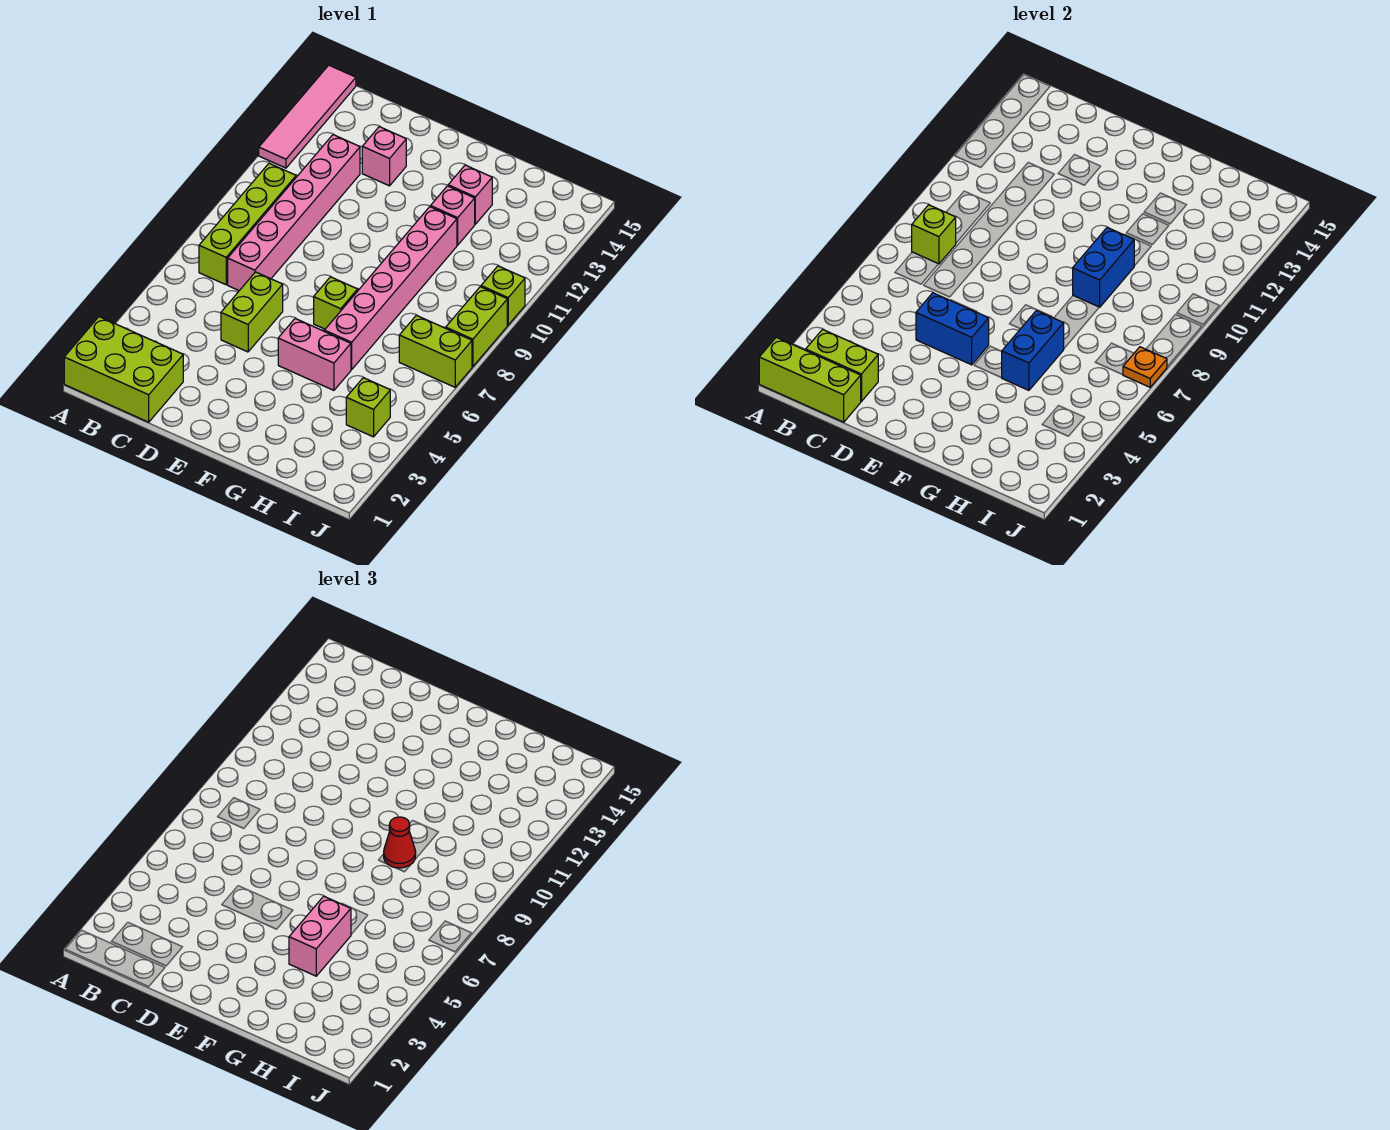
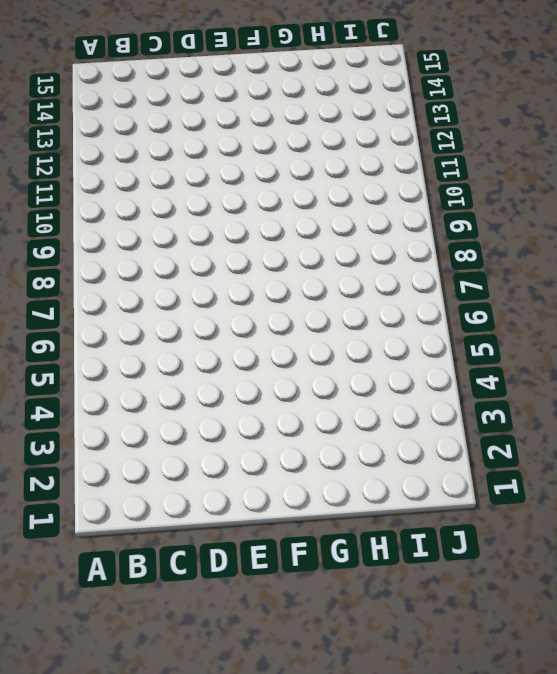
none -> lime brick A1:C2 level 1
none -> pink tile A12:A15 level 1
none -> lime brick B7:B10 level 1

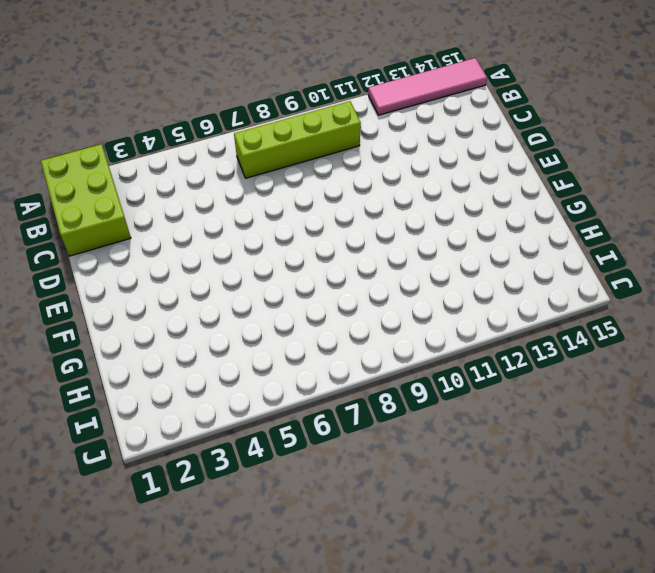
none -> pink brick C7:C12 level 1
none -> lime brick D5:D6 level 1
none -> pink brick D13 level 1

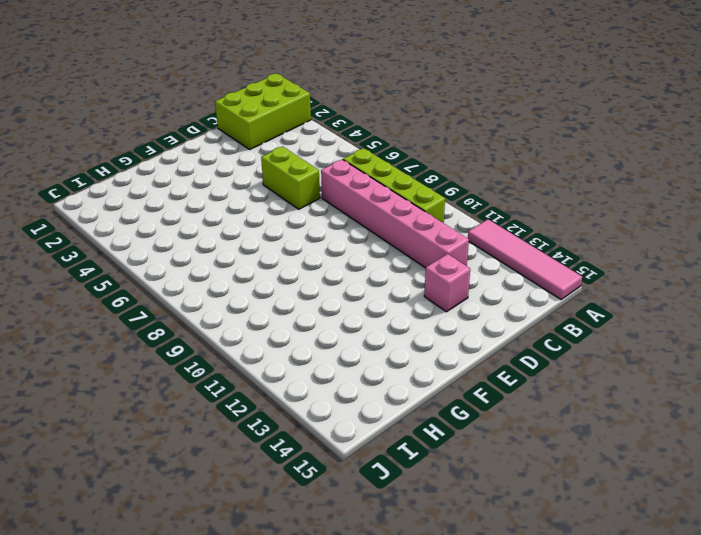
none -> pink brick F5:G5 level 1
none -> lime brick F7 level 1
none -> pink brick G6:G11 level 1

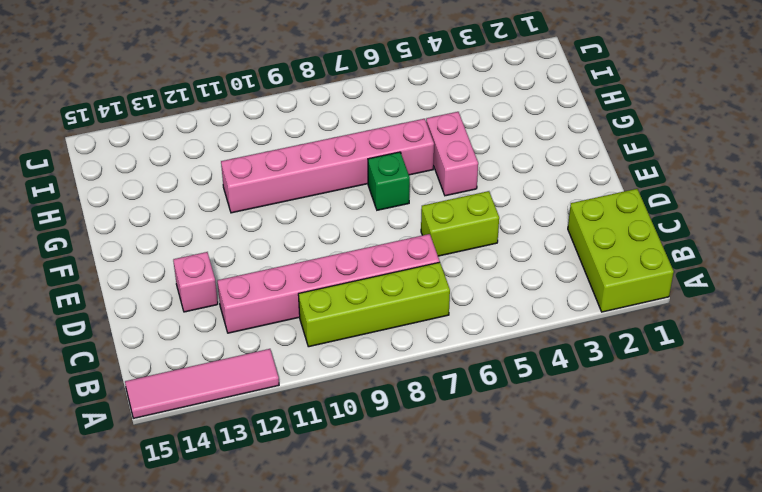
green brick F7 level 1 -> lime brick F7 level 1
none -> pink brick G12 level 1
none -> pink brick G13 level 1
none -> lime brick I4 level 1

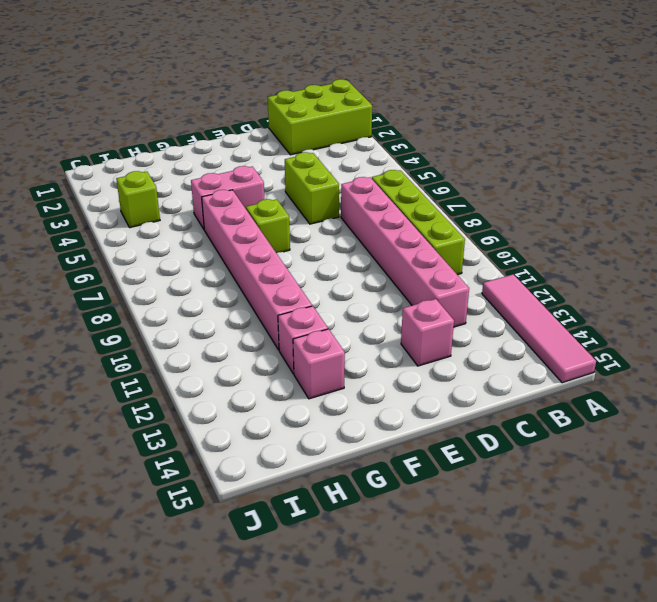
none -> lime brick I7:J7 level 1
none -> lime brick J8:J9 level 1
none -> lime brick J10 level 1

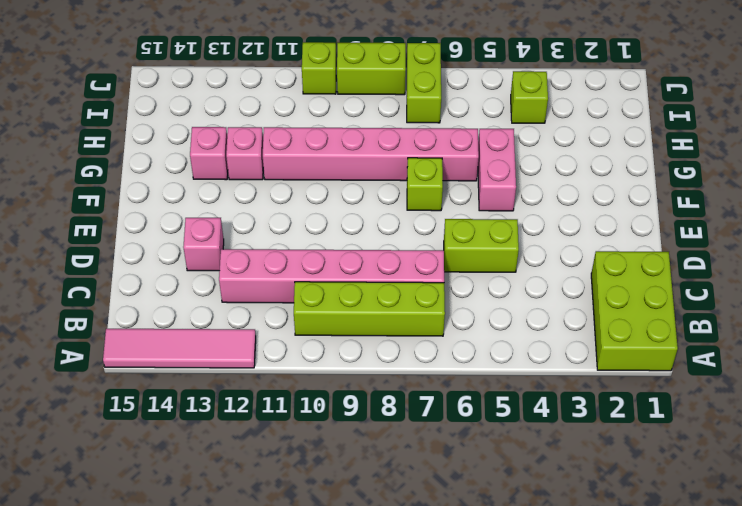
none -> lime brick A1:C1 level 2
none -> lime brick B2:C2 level 2
none -> lime brick B8 level 2

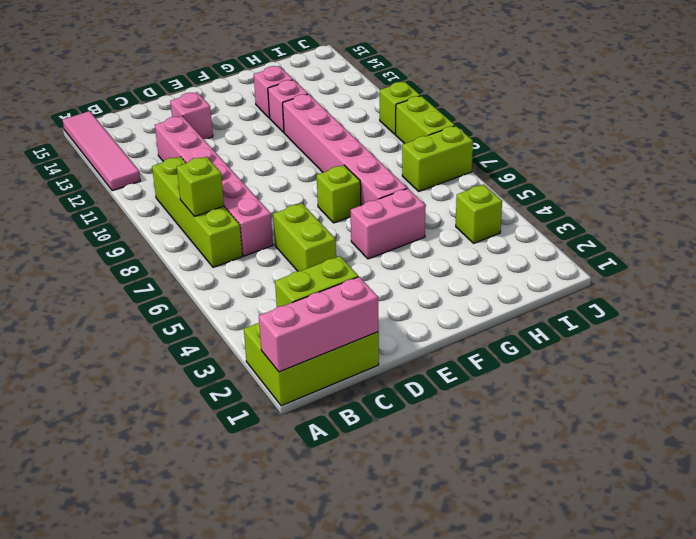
pink brick A1:C1 level 2 -> lime brick A1:C1 level 2
none -> blue brick D5:E5 level 2
none -> blue brick G5:G6 level 2
none -> blue brick G9:G10 level 2

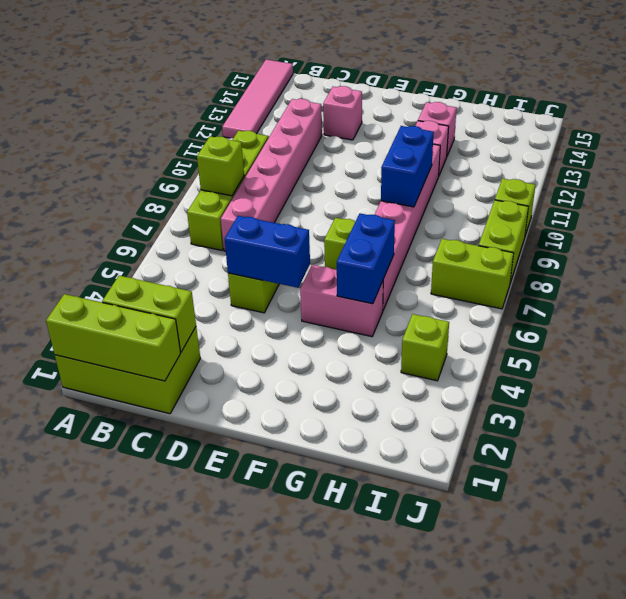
none -> orange plate J7 level 2
none -> pink brick G4:G5 level 3
none -> red cone G9 level 3

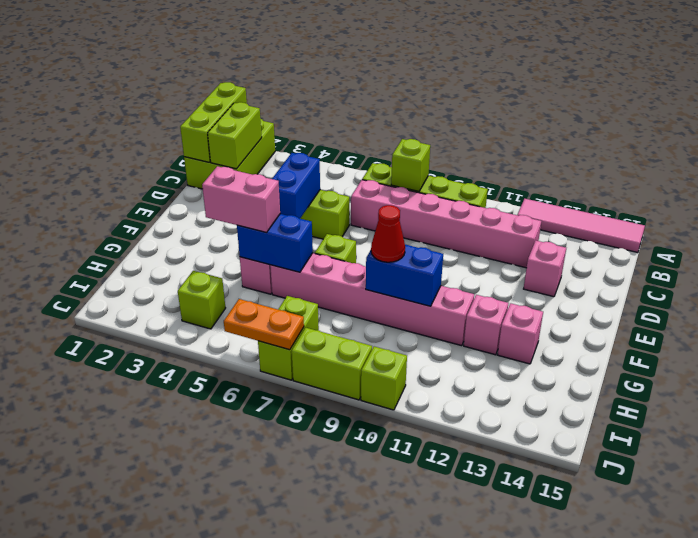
orange plate J6:J7 level 2 -> orange plate J7 level 2

